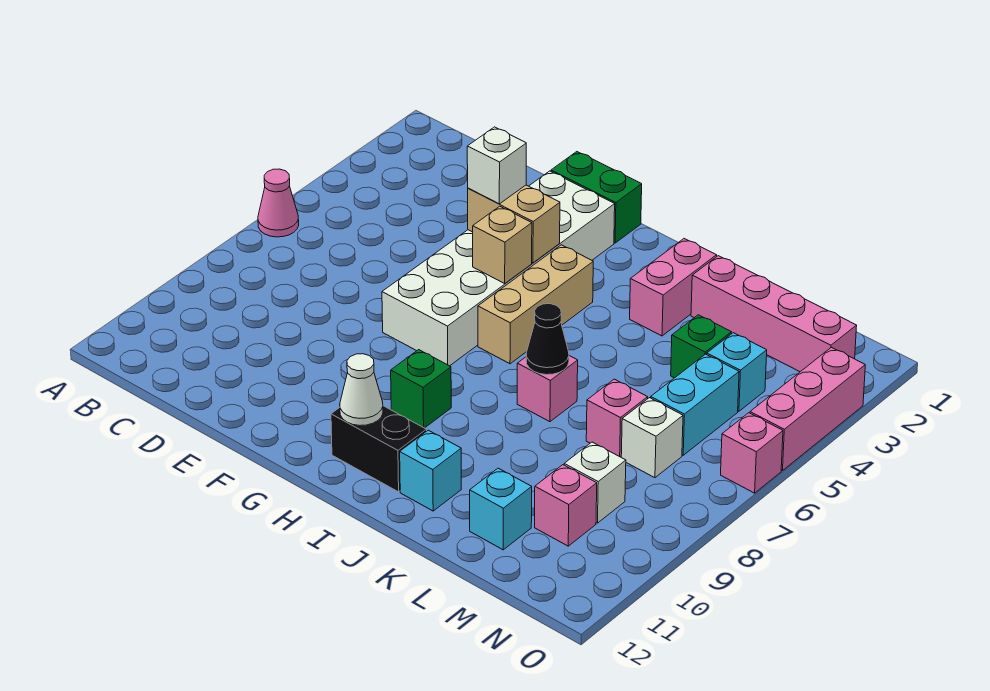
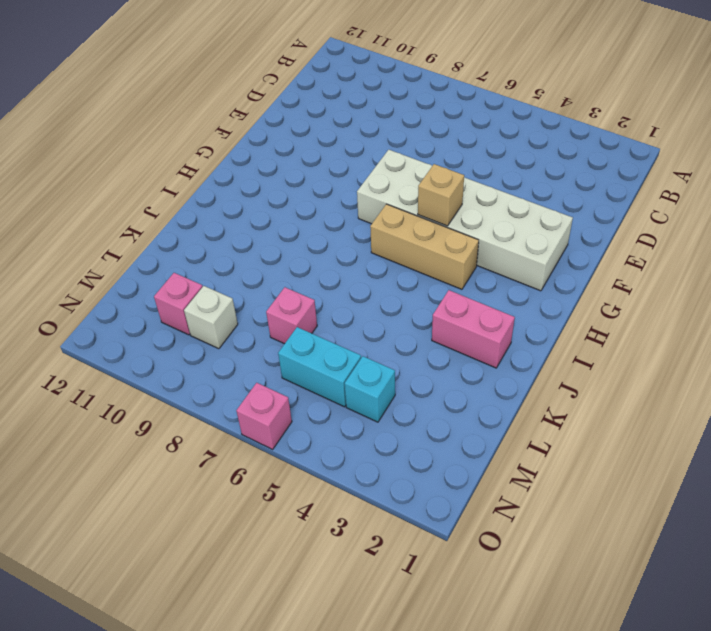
none -> pink cone A6 level 1
none -> green brick F1:G1 level 1
none -> green brick H9 level 1

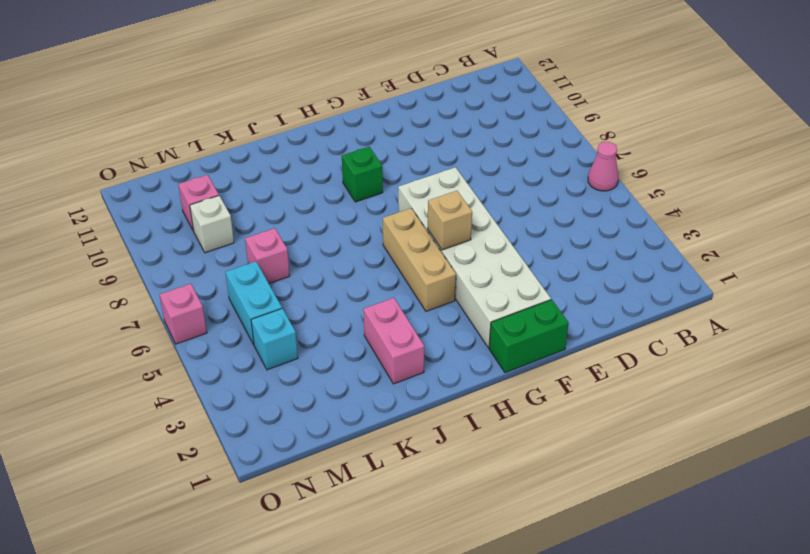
none -> black brick H11:I11 level 1
none -> pink brick J7 level 1
none -> cyan brick J11 level 1

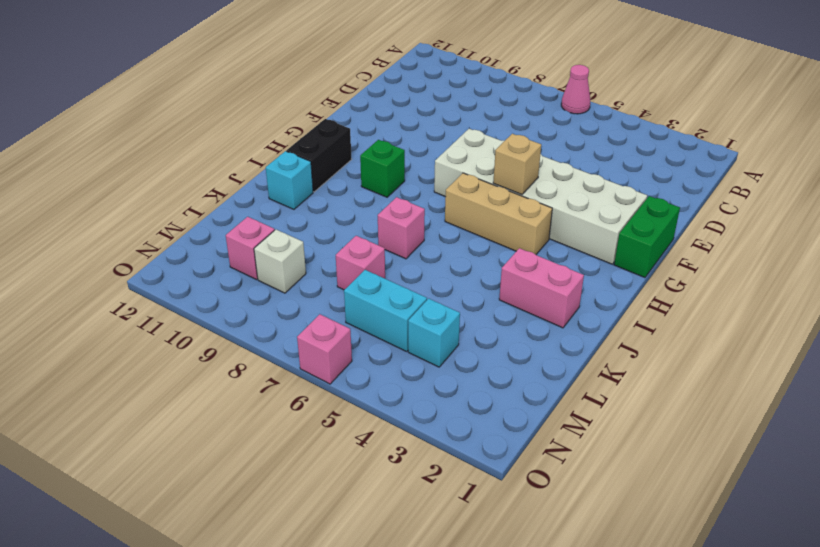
none -> pink brick K2:N2 level 1
none -> green brick L4 level 1
none -> cyan brick L11 level 1

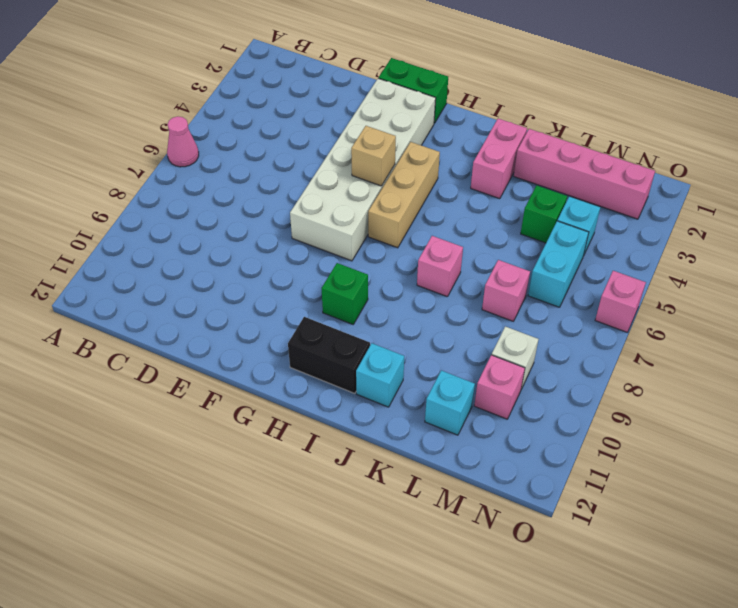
none -> white brick M7 level 1
none -> pink brick O3:O5 level 1
none -> tan brick F4:G4 level 2

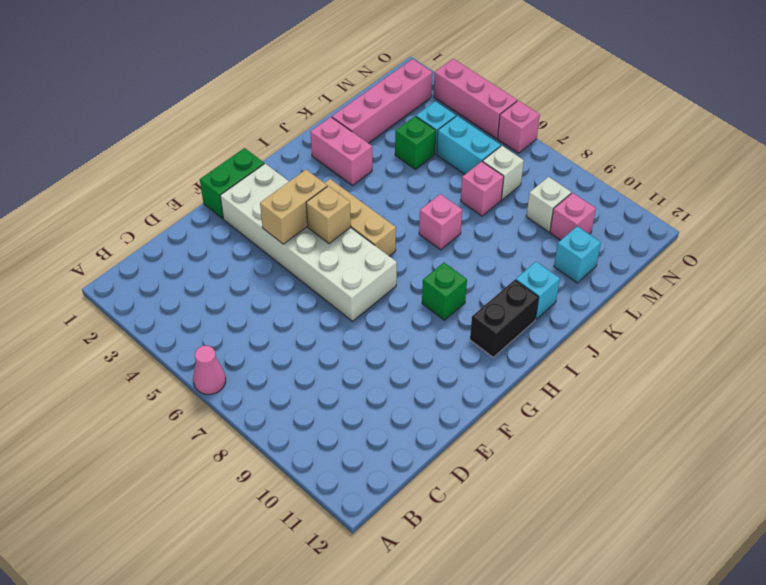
none -> white cone H11 level 2
none -> black cone J7 level 2
none -> white brick F4 level 3

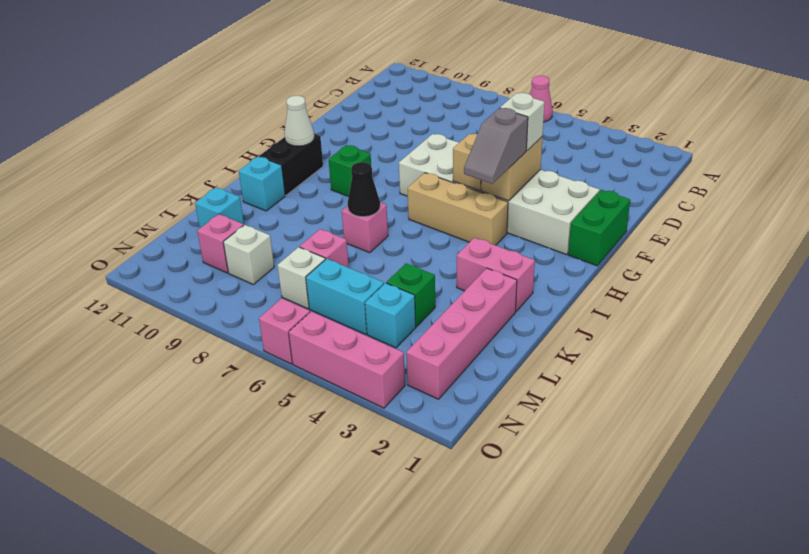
grey slope G4:H4 level 3 top G -> none

